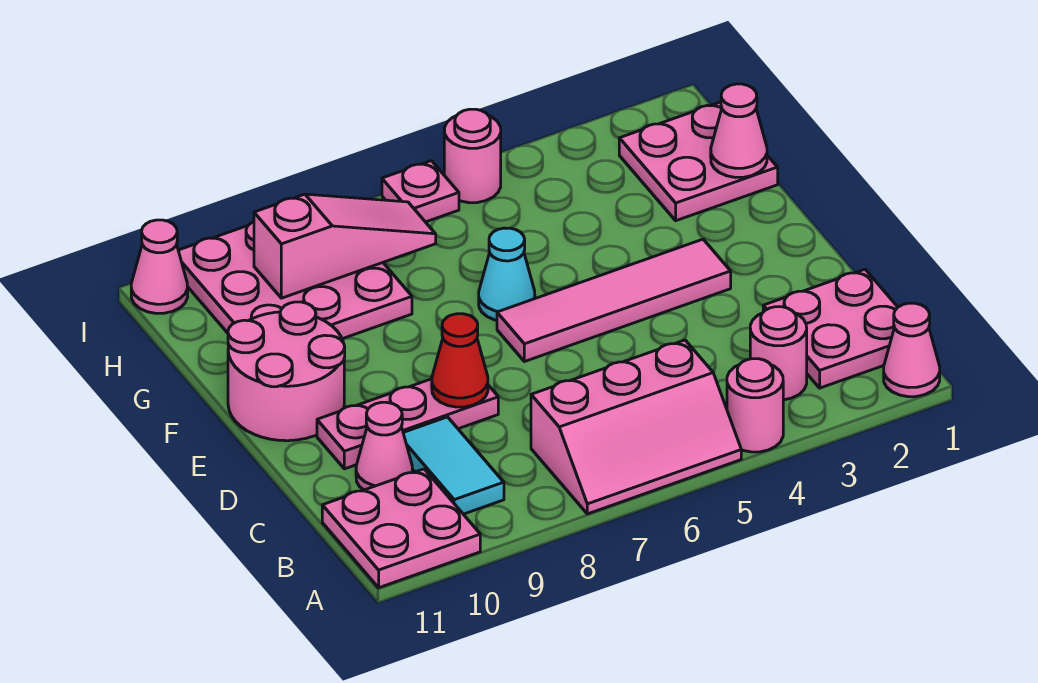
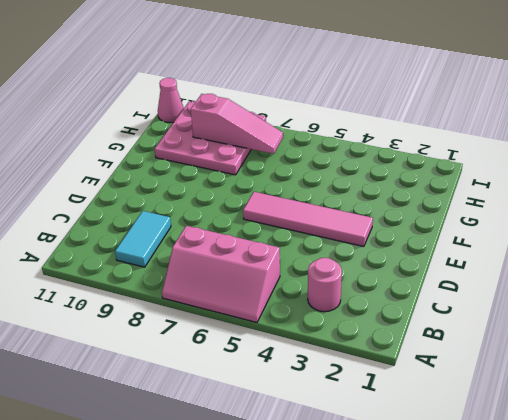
none -> pink cone A1 level 1
none -> pink round brick A4 level 1
none -> pink plate A10:B11 level 1

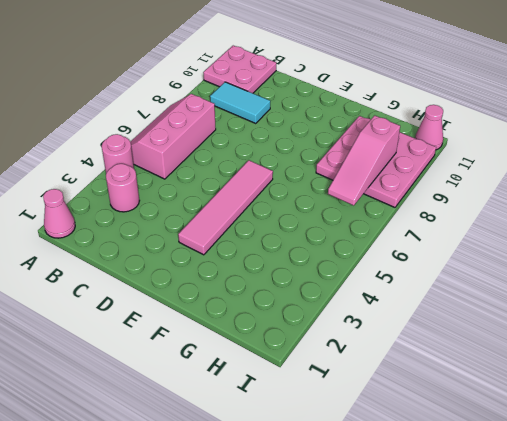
none -> pink plate B1:C2 level 1
none -> pink cone C10 level 1
none -> pink plate D8:D10 level 1

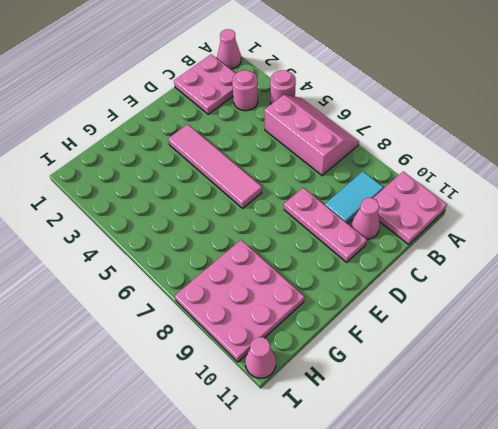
none -> pink round brick E10:F11 level 1
none -> cyan cone F6 level 1
none -> pink plate G1:H2 level 1

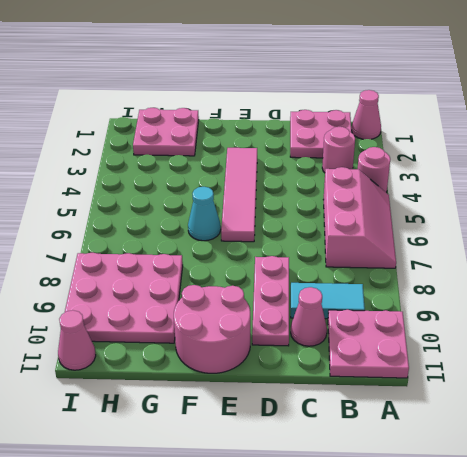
none -> pink round brick I5 level 1
none -> pink plate I6 level 1
none -> red cone D8 level 2

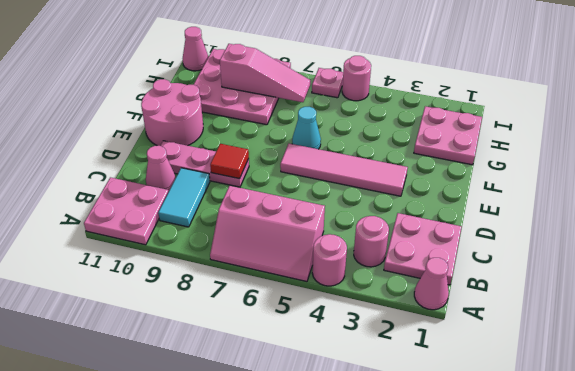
red tile D8 level 2 -> red cone D8 level 2
none -> pink cone G1 level 2

